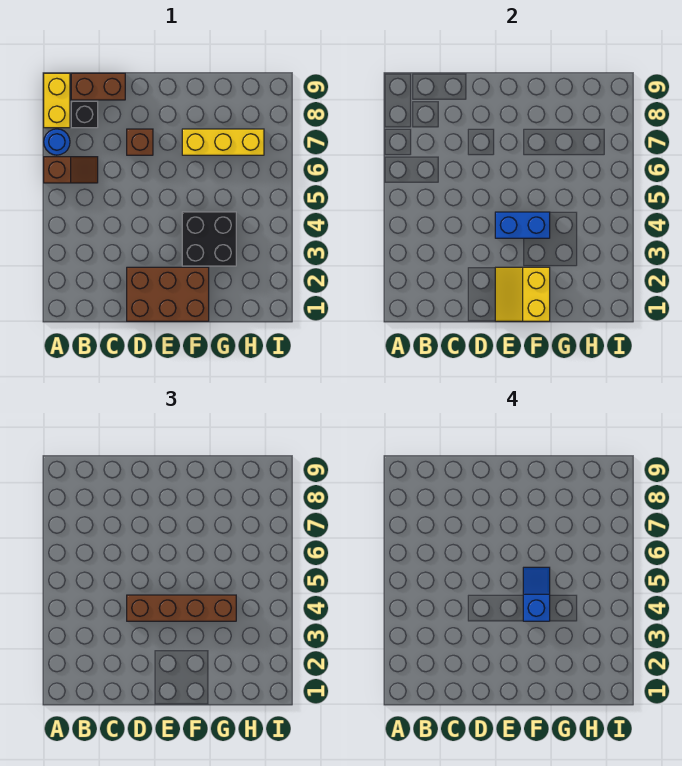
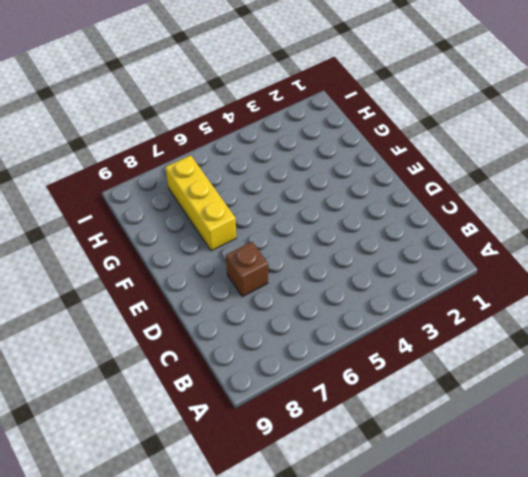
none -> brown slope A6:B6 level 1 top A
none -> blue round brick A7 level 1
none -> yellow brick A8:A9 level 1

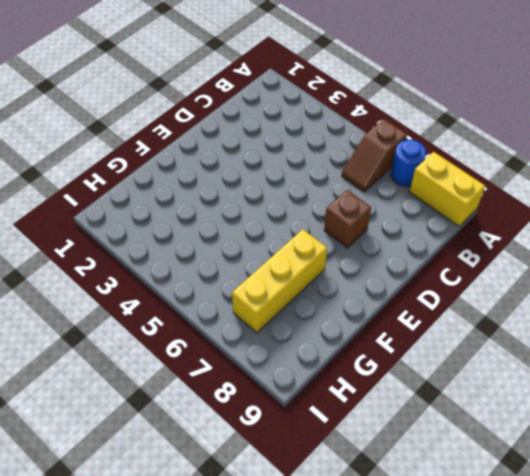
none -> black brick B8 level 1
none -> brown brick B9:C9 level 1
none -> brown brick D1:F2 level 1

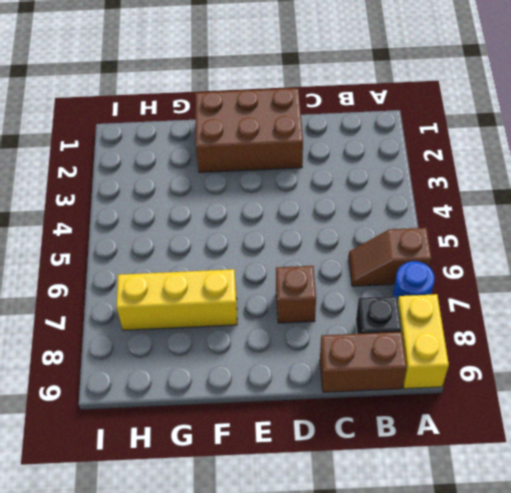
none -> black brick F3:G4 level 1
none -> yellow slope E1:F2 level 2 top F
none -> blue brick E4:F4 level 2

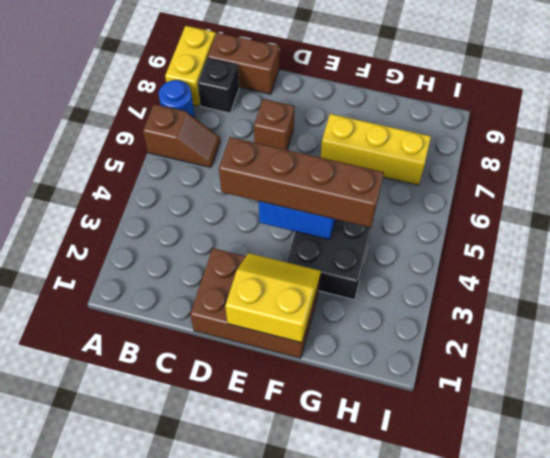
yellow slope E1:F2 level 2 top 1 -> yellow slope E1:F2 level 2 top F
none -> blue slope F4:F5 level 4 top 4

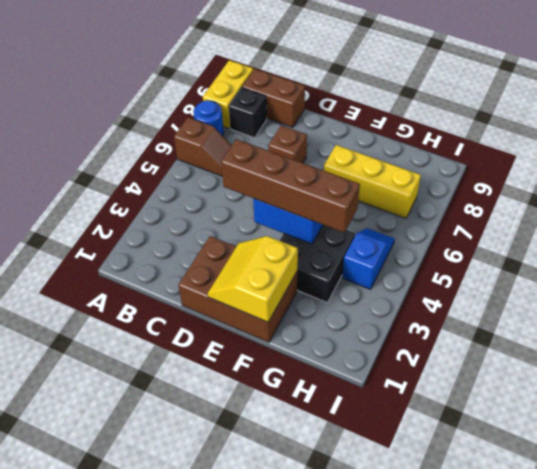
blue slope H4:H5 level 1 top 4 -> blue slope F4:F5 level 4 top 4

